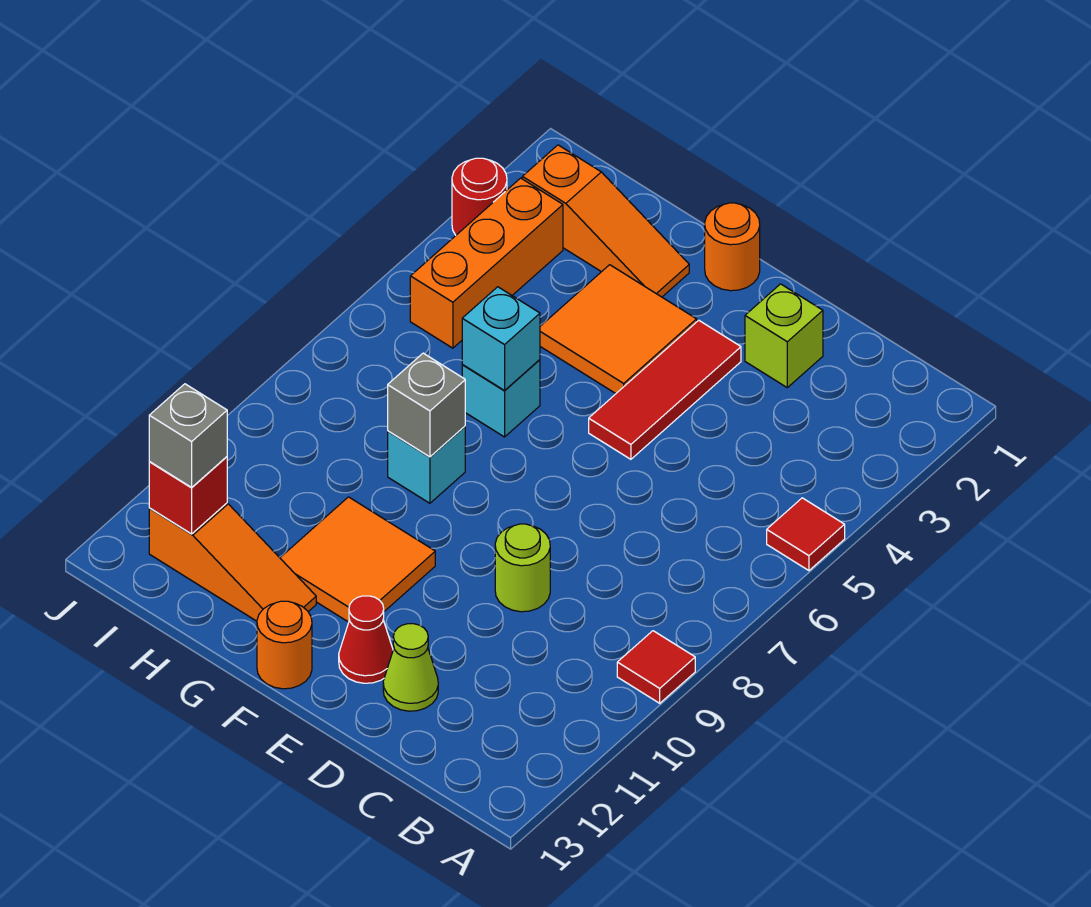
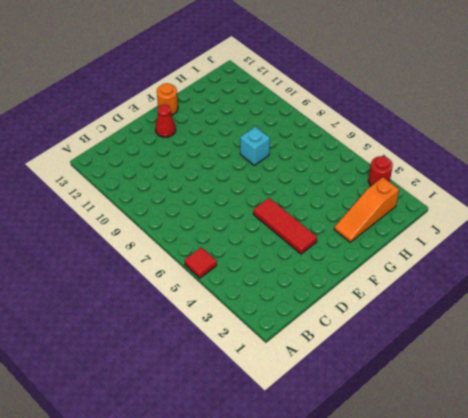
none -> red tile A9 level 1
none -> lime brick D2 level 1
none -> lime round brick D9 level 1

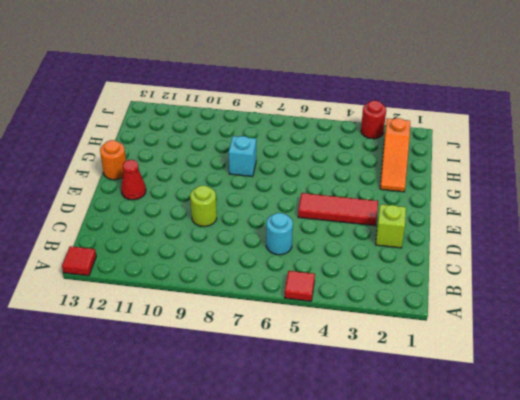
red tile A13 level 1 -> red tile A9 level 1
cyan round brick C6 level 1 -> none
none -> lime cone D12 level 1
none -> orange round brick F1 level 1
none -> orange tile F3:G4 level 1

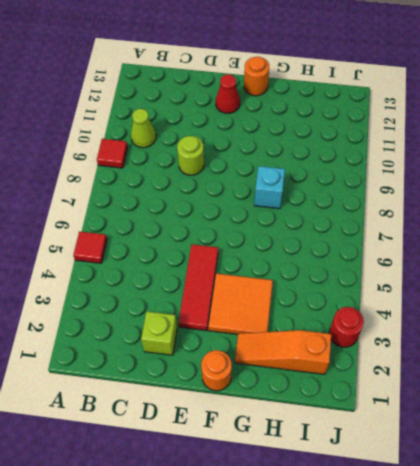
lime cone B10 level 1 -> lime cone D12 level 1
none -> orange tile F10:G11 level 1
none -> cyan brick G6 level 1
none -> orange slope G12:I12 level 1 top I

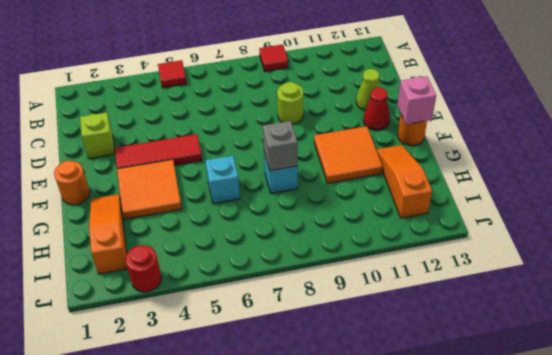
pink brick F13 level 2 -> none
none -> orange brick I3:I5 level 1
none -> cyan brick G6 level 2
none -> red brick I12 level 2

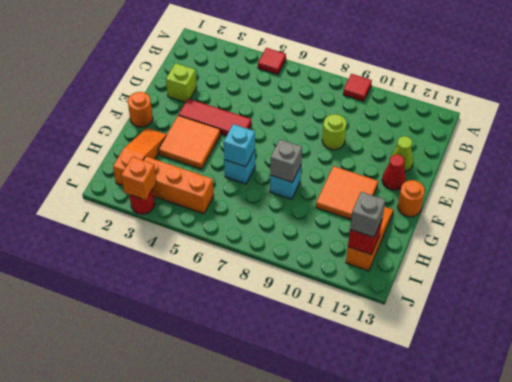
orange brick J3 level 2 -> none

